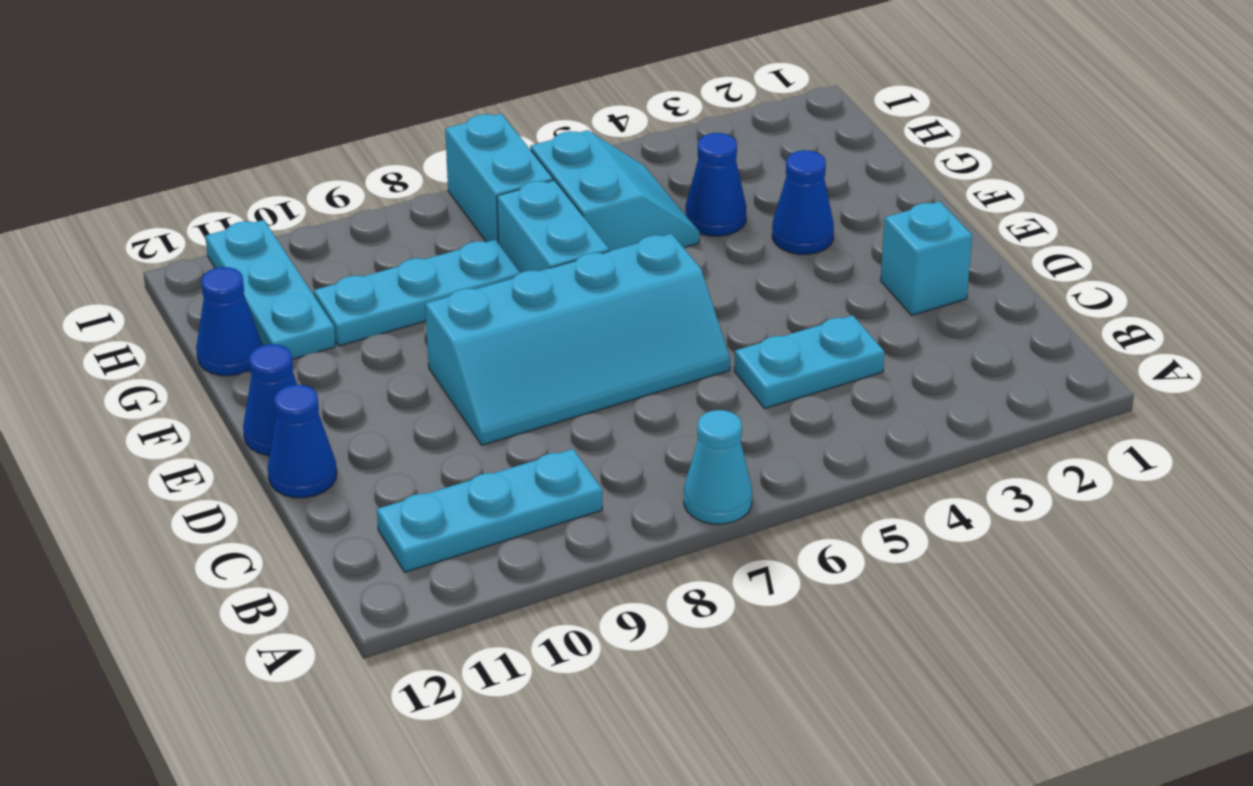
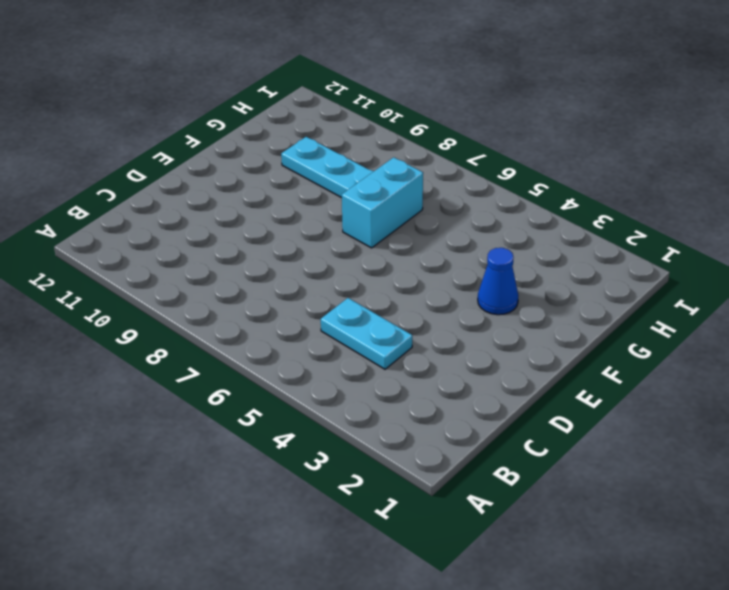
none -> cyan cone A7 level 1
none -> cyan plate B9:B11 level 1
none -> cyan brick D2 level 1

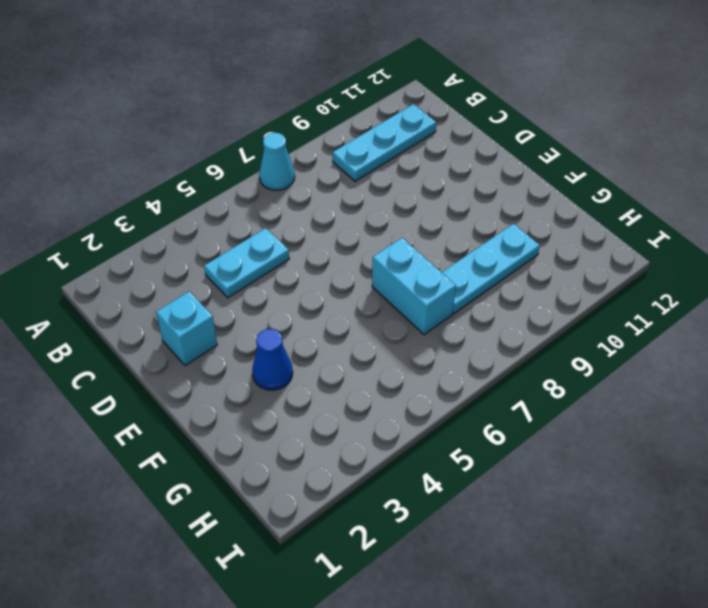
none -> cyan slope D6:E9 level 1 top E
none -> blue cone D12 level 1
none -> blue cone E12 level 1

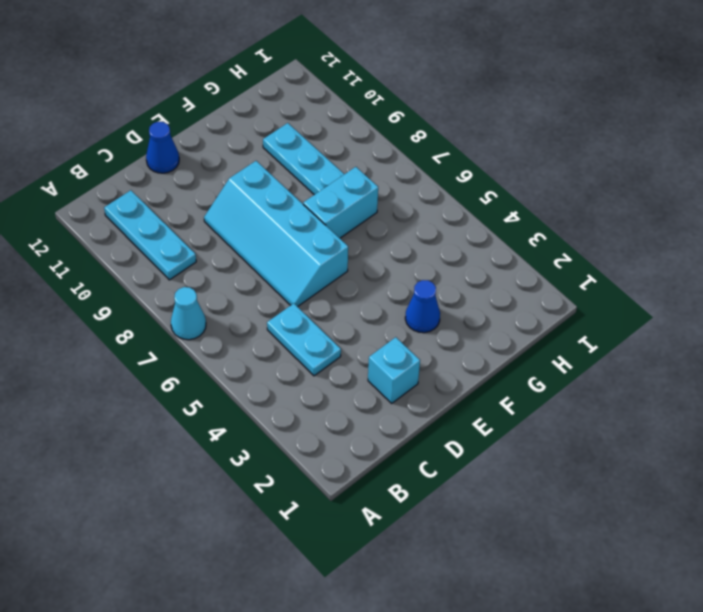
none -> blue cone E12 level 1
none -> blue cone G4 level 1
none -> cyan slope G5:H6 level 1 top 6

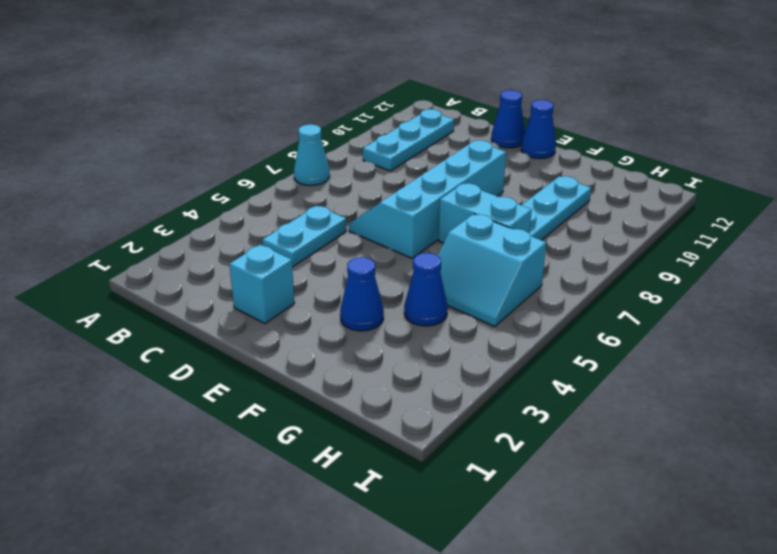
none -> cyan plate G11:I11 level 1
none -> blue cone G12 level 1
none -> cyan brick H7:I7 level 1

